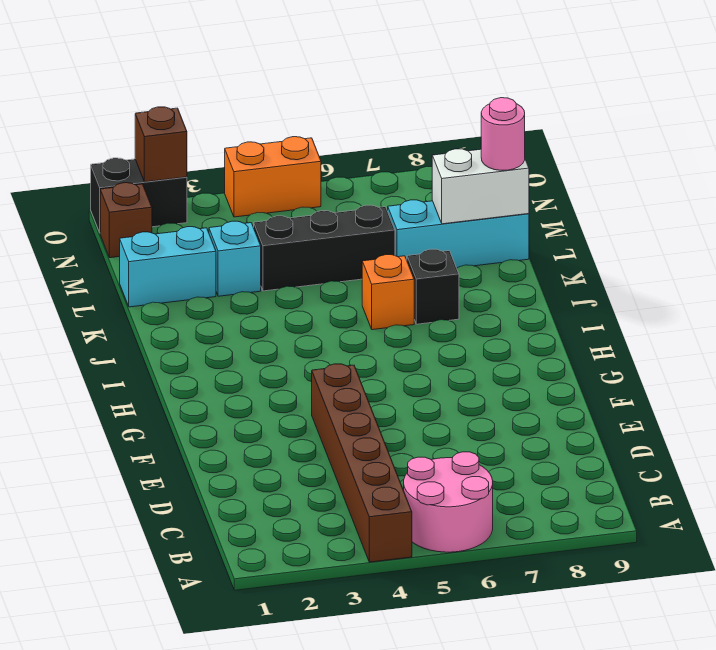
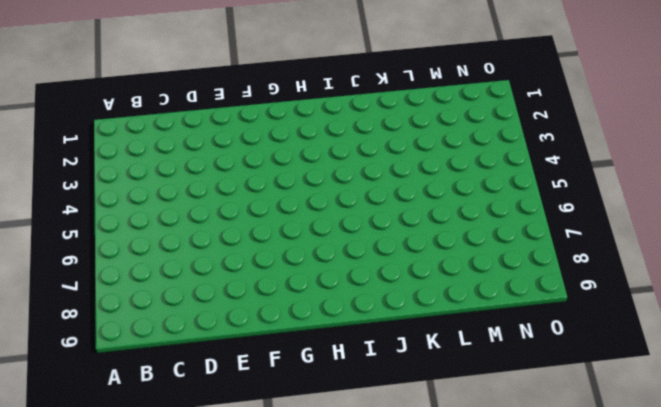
none -> brown brick A4:F4 level 1
none -> pink round brick A5:B6 level 1
none -> orange brick J6 level 1

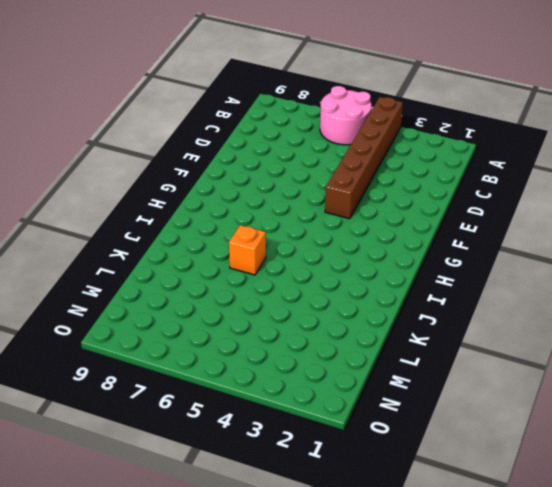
none -> black brick J7 level 1
none -> cyan brick L1:L2 level 1
none -> cyan brick L3 level 1

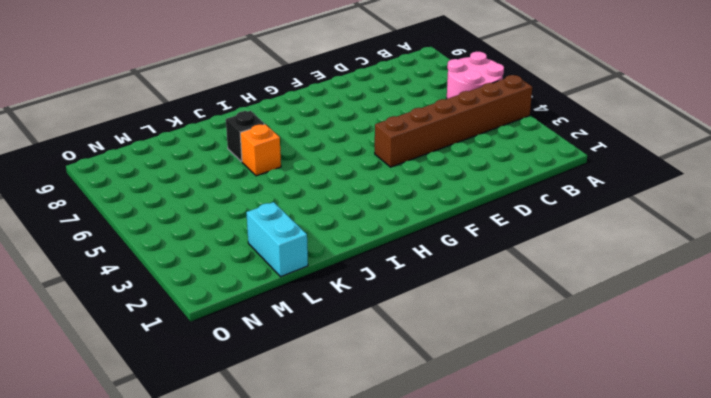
none -> cyan brick L3 level 1
none -> black brick L4:L6 level 1
none -> cyan brick L7:L9 level 1

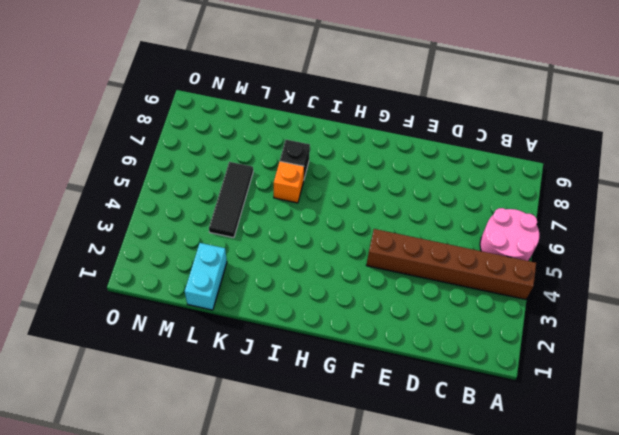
black tile L4:L6 level 1 -> black brick L4:L6 level 1
none -> cyan brick L3 level 1
none -> cyan brick L7:L9 level 1
none -> brown brick N1 level 1

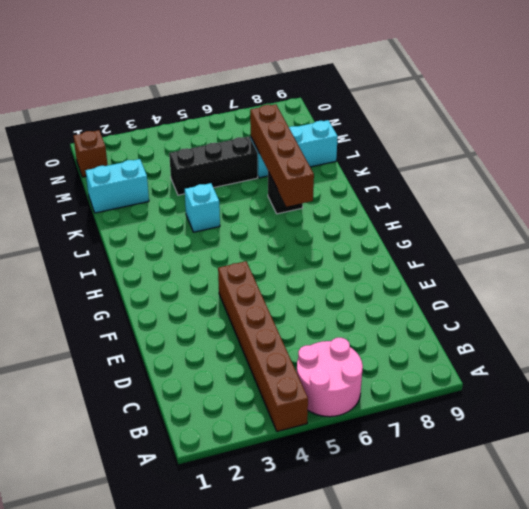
brown brick I7:L7 level 2 -> none
cyan brick J4 level 1 -> cyan brick L3 level 1
none -> orange brick J6 level 1
none -> black brick O1:O2 level 1
none -> orange brick O4:O5 level 1

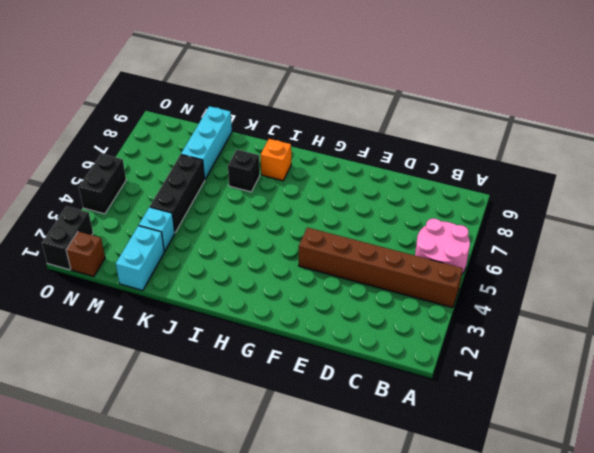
orange brick I8 level 1 -> orange brick J6 level 1
black brick O4:O5 level 1 -> orange brick O4:O5 level 1
none -> white brick L8:L9 level 2
none -> brown brick O2 level 2
none -> pink round brick L9 level 3

